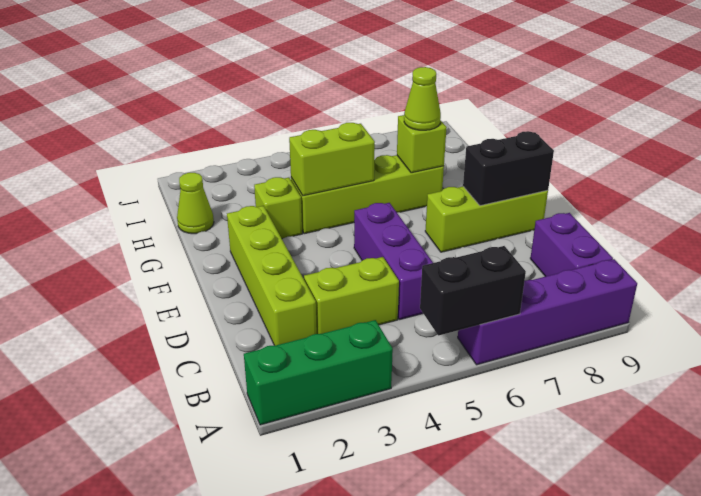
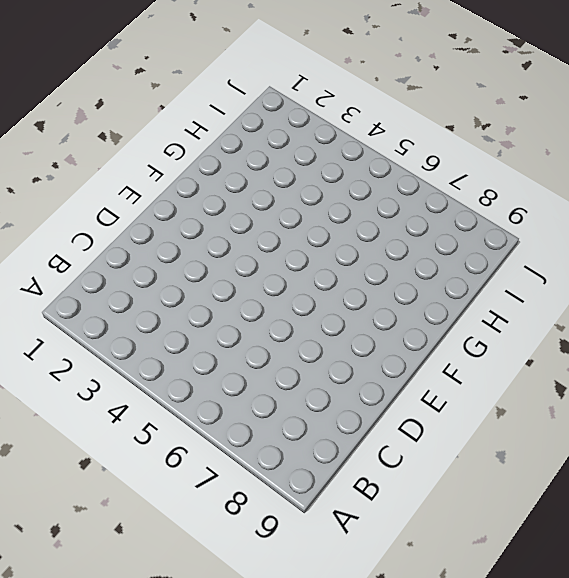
none -> green brick A1:A3 level 1
none -> purple brick A6:A9 level 1
none -> purple brick B9:C9 level 1

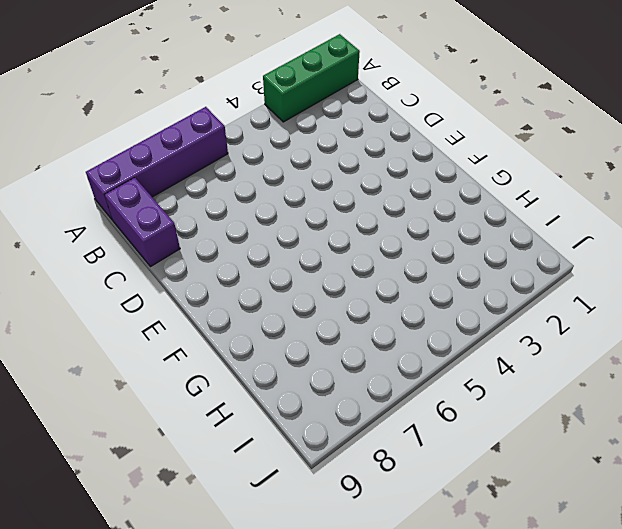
none -> lime brick C2:F2 level 1
none -> lime brick C3:C4 level 1
none -> purple brick C5:E5 level 1

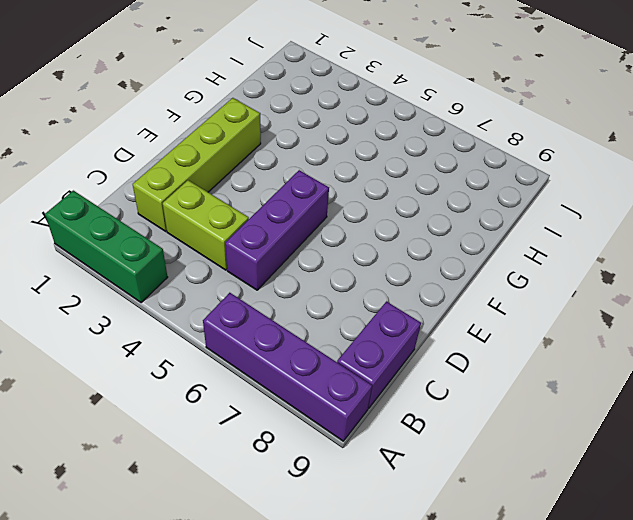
none -> lime brick E7:E9 level 1
none -> lime brick G3 level 1
none -> lime brick G4:G7 level 1

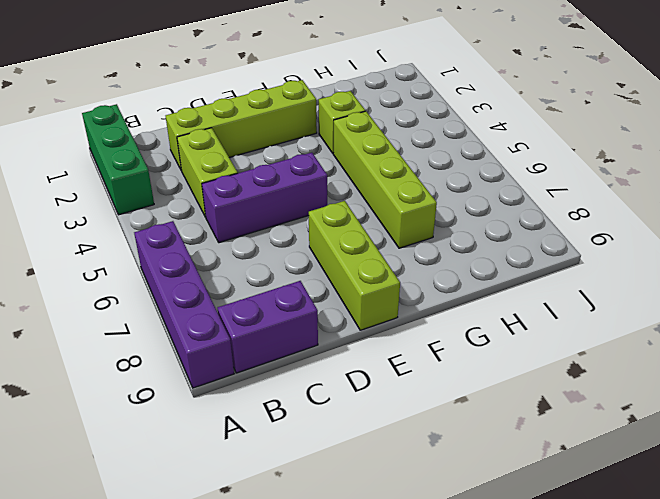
none -> lime cone H1 level 1
none -> black brick A5:A6 level 2
none -> black brick E8:E9 level 2

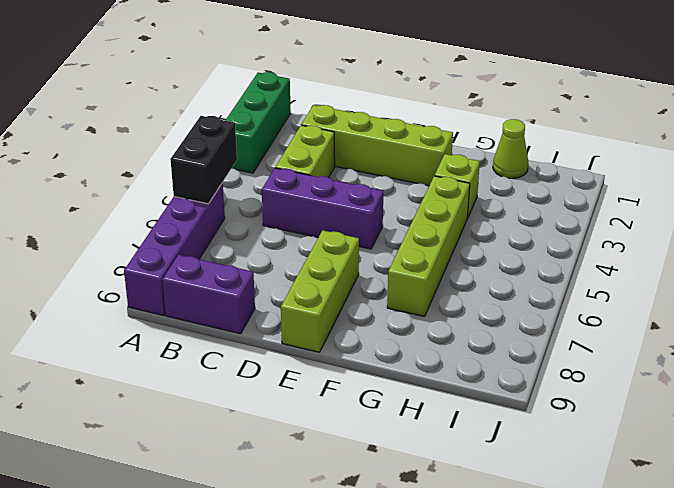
none -> black brick E8:E9 level 2
none -> lime brick G4:G5 level 2
none -> lime brick G7 level 2

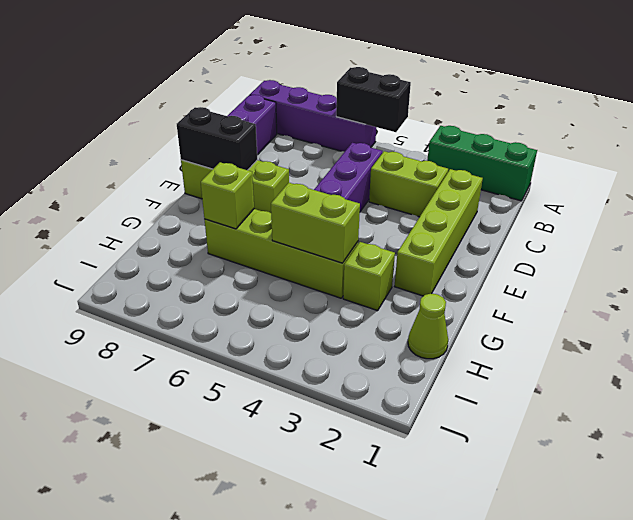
none -> lime cone G7 level 3

